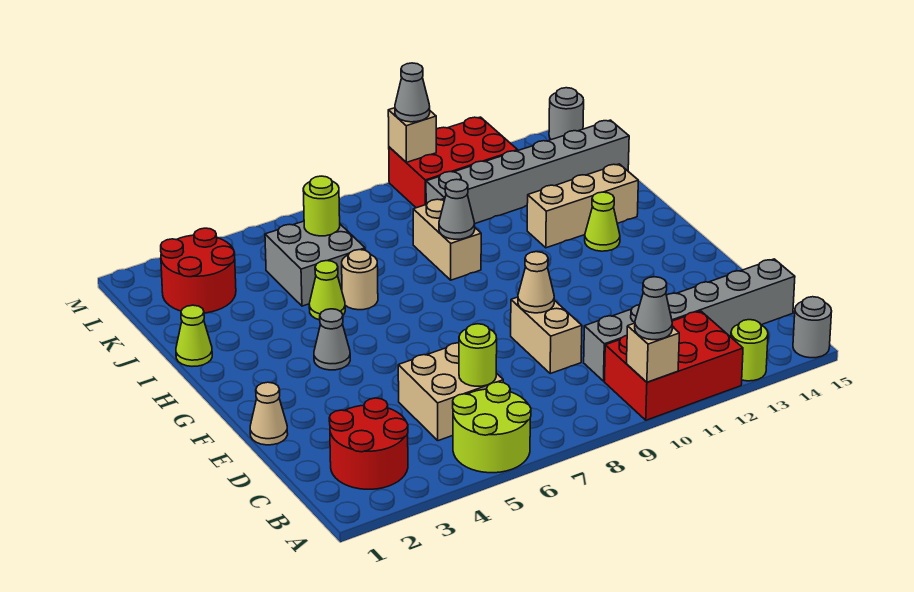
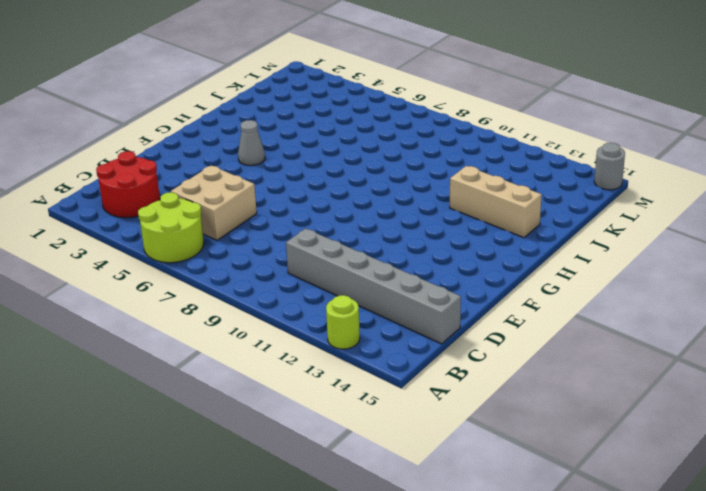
none -> red brick A10:B12 level 1
none -> grey round brick A15 level 1
none -> tan brick D9:E9 level 1

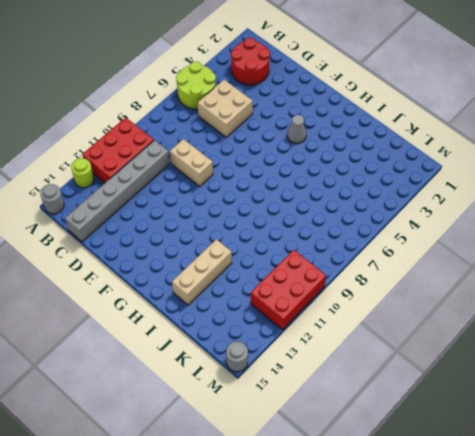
none -> tan cone E1 level 1
none -> lime cone H13 level 1
none -> lime cone I1 level 1

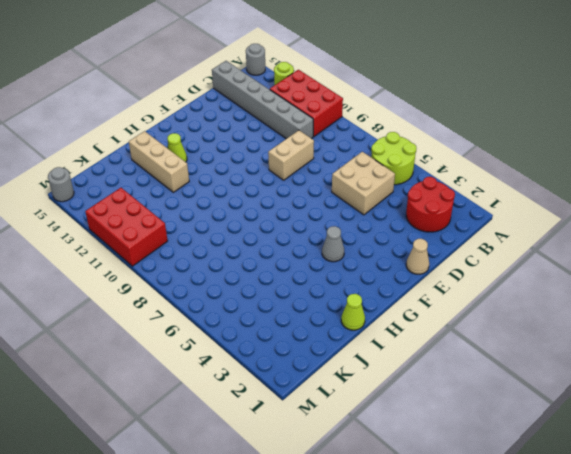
none -> lime cone I5 level 1
none -> tan round brick I6 level 1
none -> tan brick I9:J9 level 1

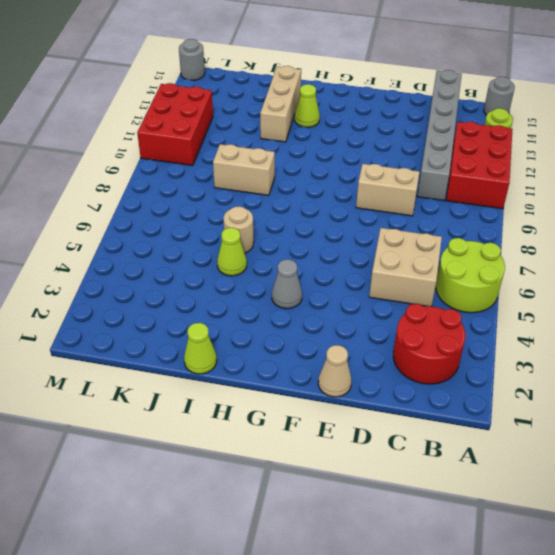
none -> grey brick J5:K6 level 1
none -> red round brick K2:L3 level 1
none -> grey brick K10:K15 level 1

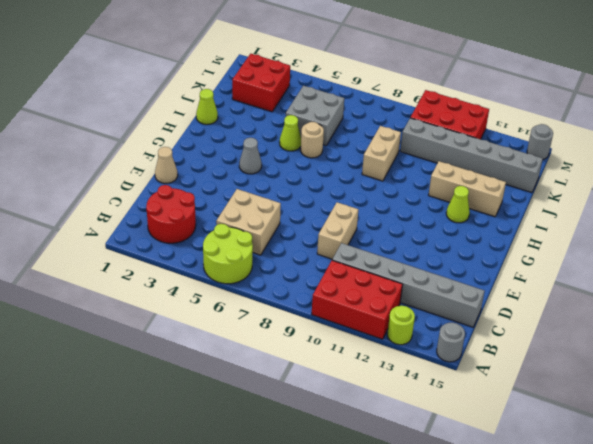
red brick K2:L3 level 1 -> red round brick K2:L3 level 1
none -> tan brick A10 level 2
none -> lime round brick C6 level 2
none -> tan cone E9 level 2

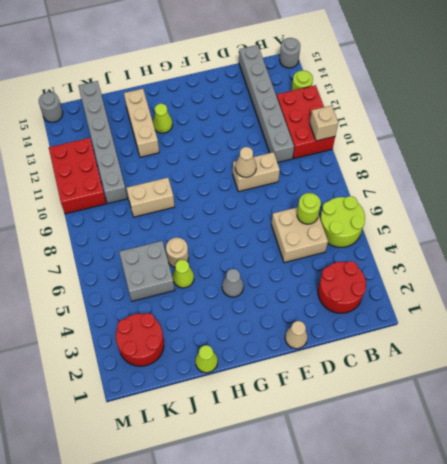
none -> grey cone I9 level 2
none -> lime round brick K6 level 2
none -> tan brick M10 level 2

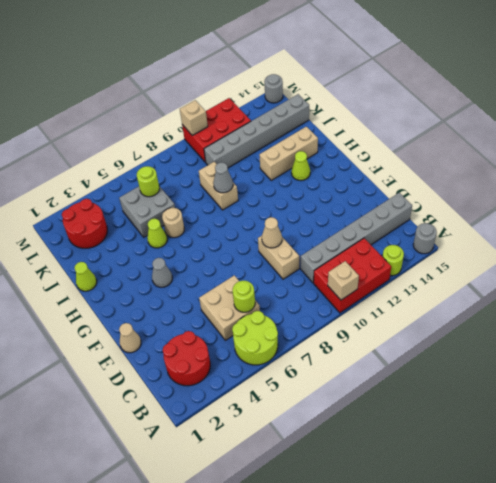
none -> grey cone A10 level 3
none -> grey cone M10 level 3

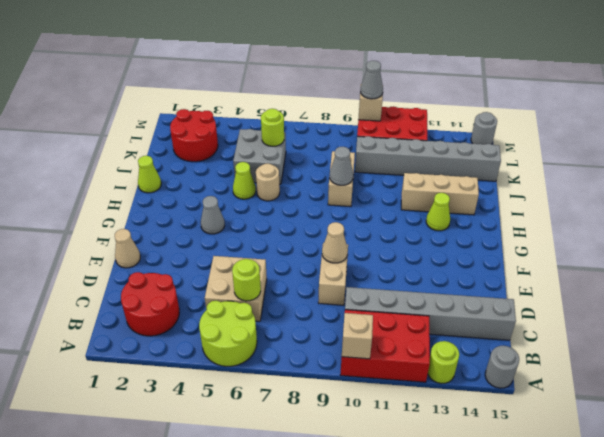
none -> grey cone A10 level 3

